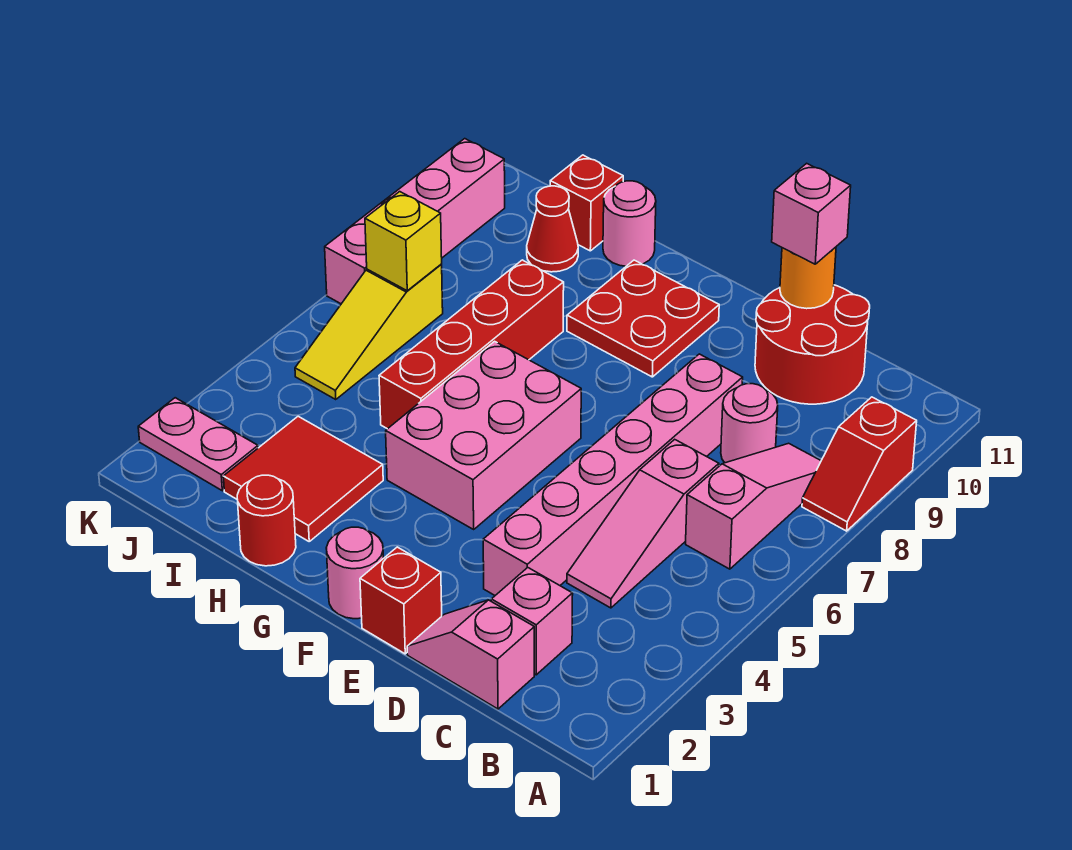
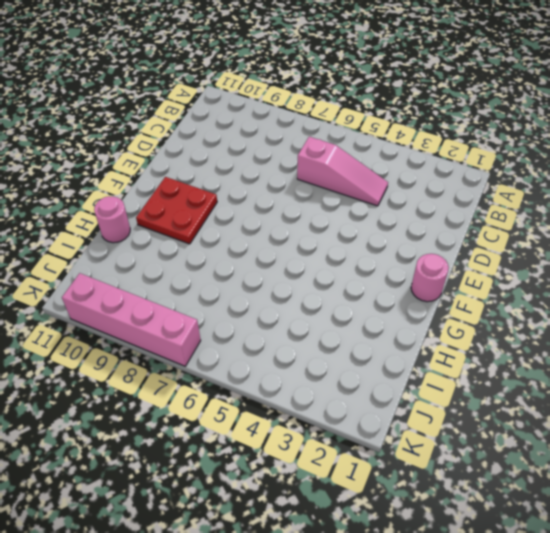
none -> red slope A8:A9 level 1 top 9
none -> pink slope B6:B8 level 1 top 6
none -> pink slope C1:D1 level 1 top C

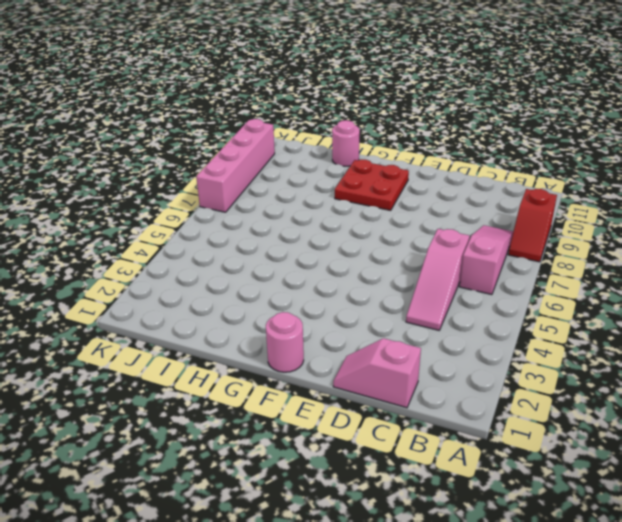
none -> pink brick C2 level 1
none -> pink round brick C8 level 1
none -> red round brick C10:D11 level 1

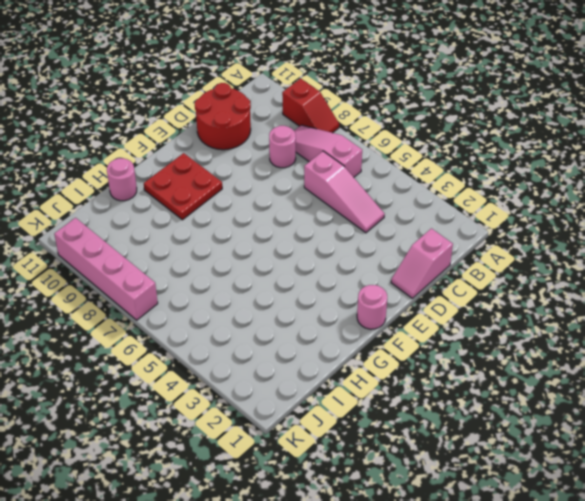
none -> pink brick C2 level 1
none -> pink brick D3:D8 level 1
none -> red brick E1 level 1

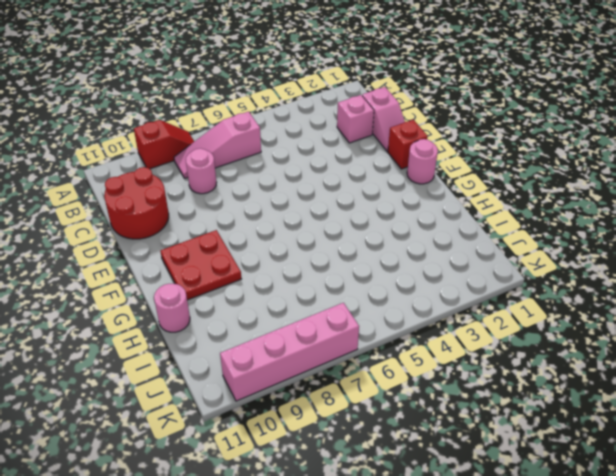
none -> pink slope C4:C6 level 1 top 6
none -> pink brick D3:D8 level 1
none -> pink brick F4:G6 level 1

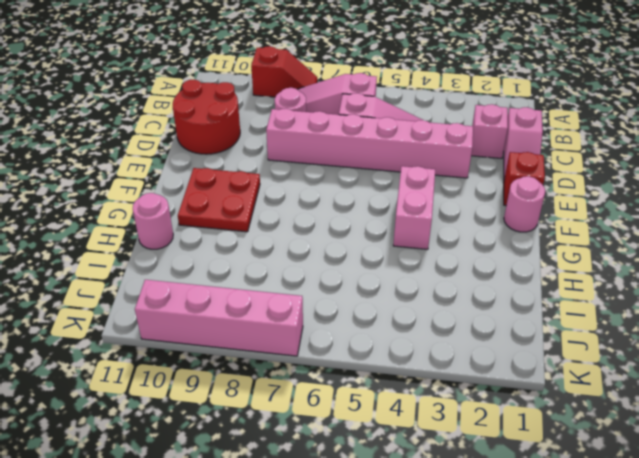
pink brick F4:G4 level 1 -> pink brick F4:G6 level 1
none -> red round brick H1 level 1
none -> red tile H2:I3 level 1
none -> red brick H5:H8 level 1

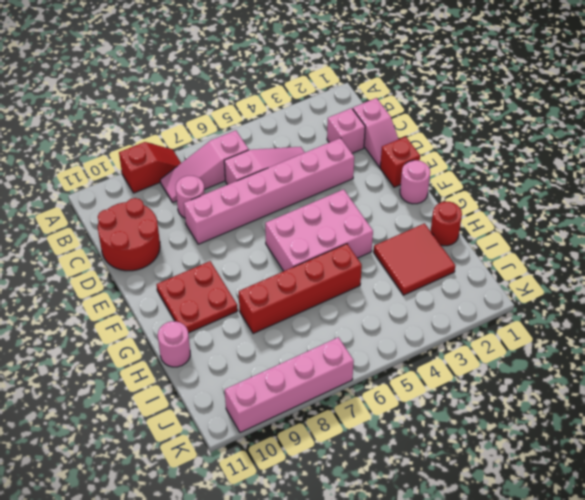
none -> red cone I10 level 1
none -> red brick I11 level 1
none -> pink plate J2:K2 level 1

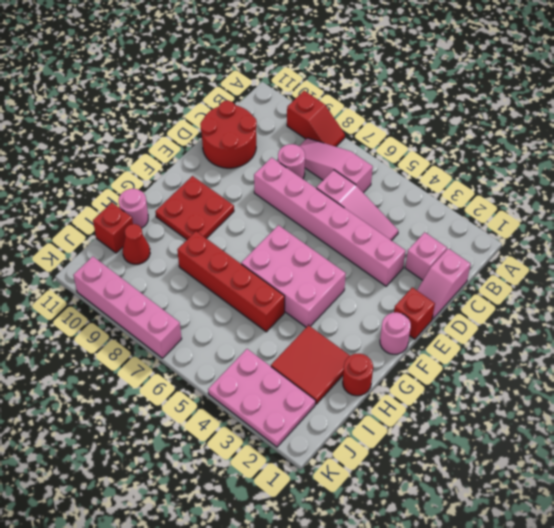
pink plate J2:K4 level 1 -> pink plate J2:K2 level 1
none -> yellow slope J5:J7 level 1 top 7
none -> orange round brick D11 level 2
none -> yellow brick J7 level 2

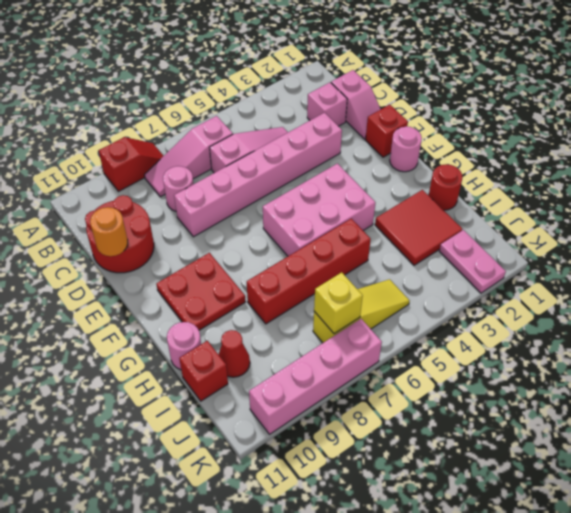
none -> pink brick D11 level 3

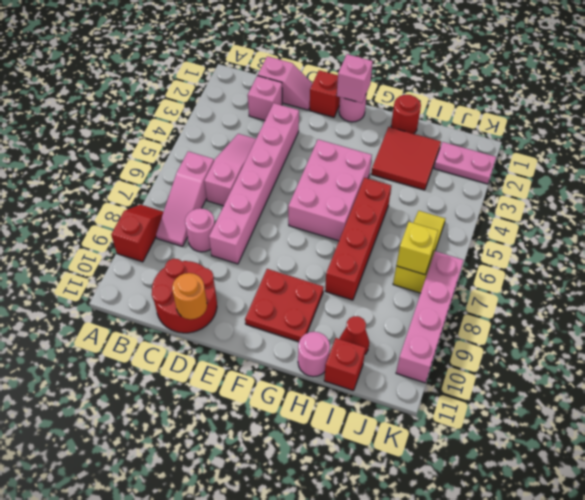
pink brick F1 level 2 -> pink brick D11 level 3

